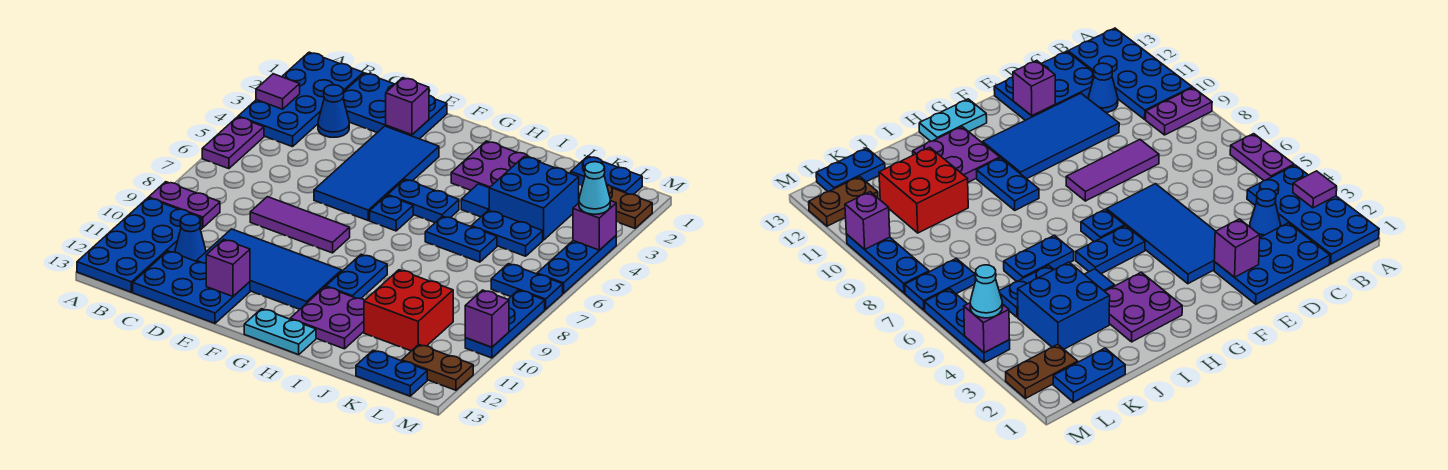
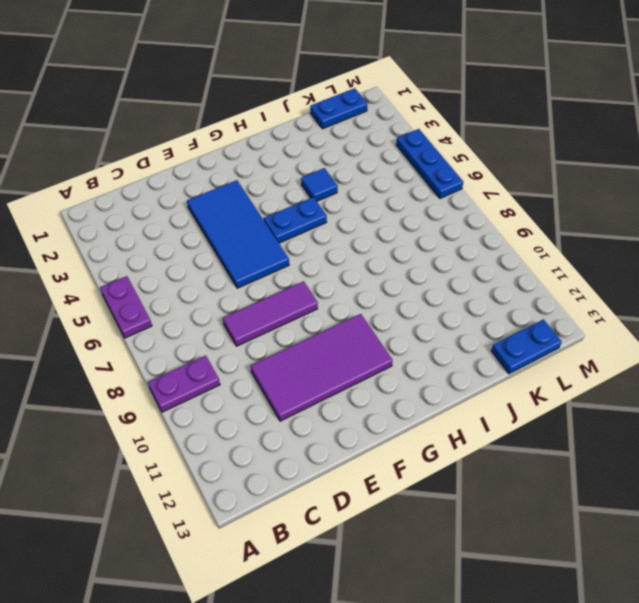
purple tile D10:G11 level 1 -> blue tile D10:G11 level 1
none -> blue plate A1:B4 level 1
none -> blue plate A10:B13 level 1
none -> blue plate C1:E2 level 1
none -> blue cone C3 level 1

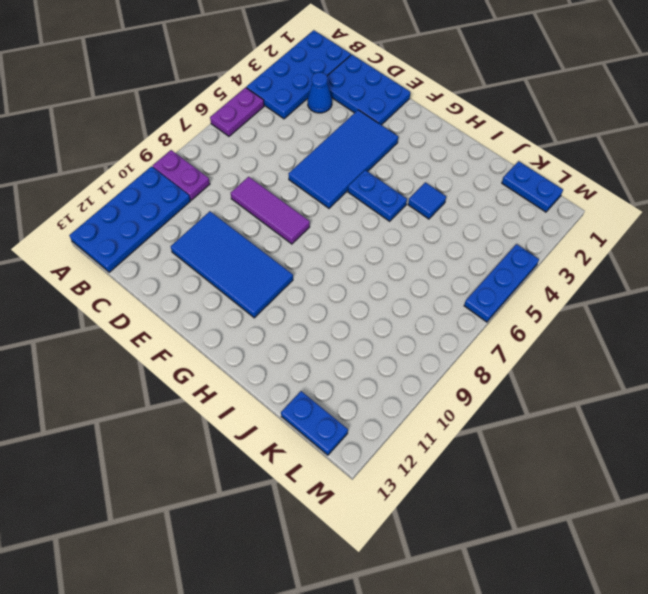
none -> blue cone C11 level 1
none -> blue plate C12:E13 level 1
none -> blue plate G6 level 1
none -> cyan plate G13:H13 level 1

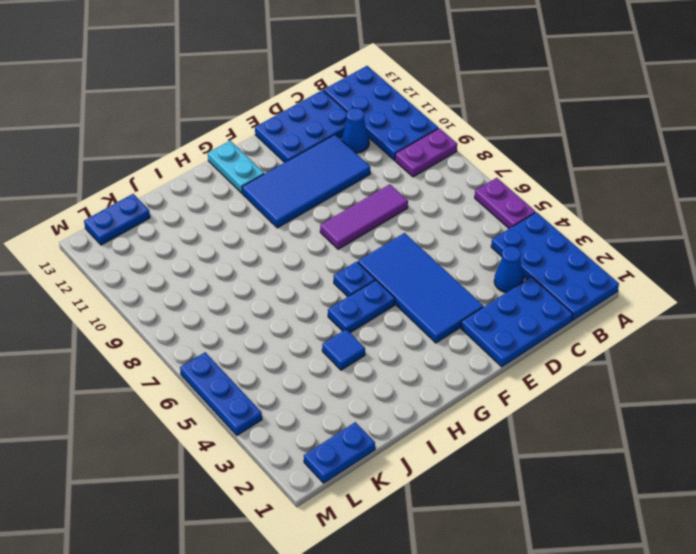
cyan plate G12:G13 level 1 -> cyan plate G13:H13 level 1
none -> purple plate H2:I3 level 1
none -> blue plate H9:H10 level 1
none -> purple plate H11:I12 level 1
none -> blue plate I6:J6 level 1

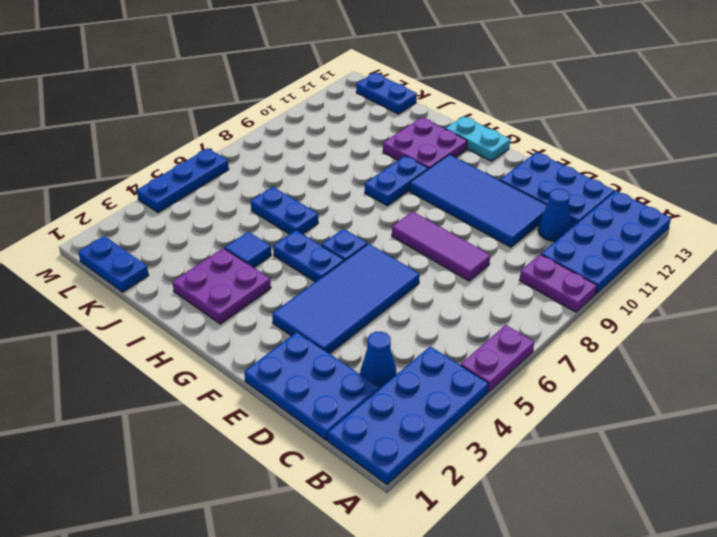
none -> blue brick J3:K4 level 1
none -> blue plate J5:K5 level 1
none -> red brick J10:K11 level 1
none -> brown plate L2:M2 level 1

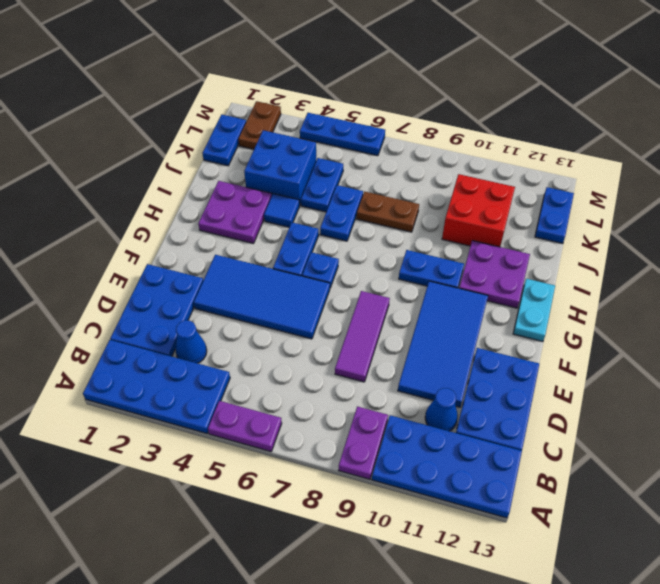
brown plate J7:J8 level 1 -> brown plate L12:M12 level 1
none -> blue plate L7:M7 level 1
none -> blue plate M8:M10 level 1
none -> purple tile A3 level 2
none -> purple brick E2 level 2

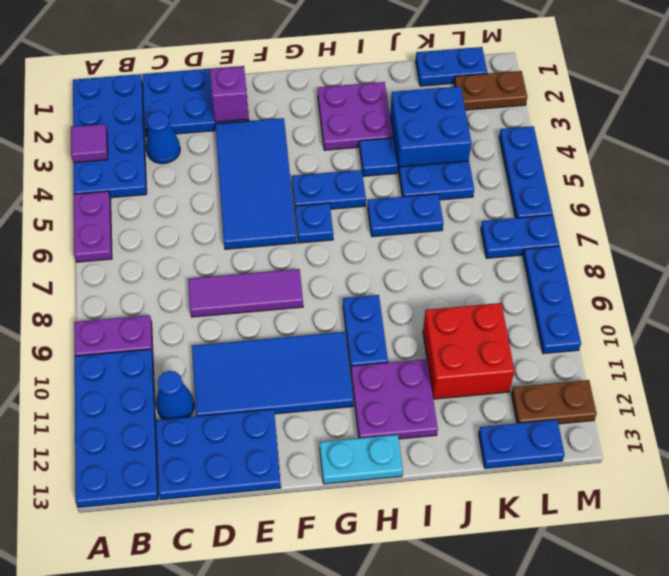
none -> purple brick E12 level 2
none -> purple brick M4 level 2
none -> purple brick M10 level 2
none -> cyan cone M4 level 3

